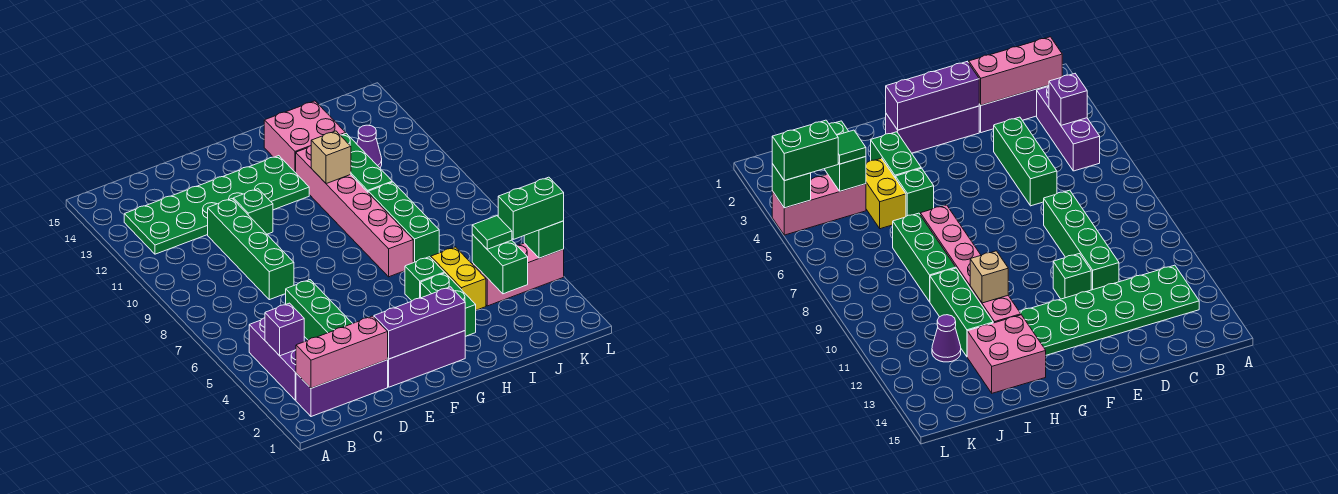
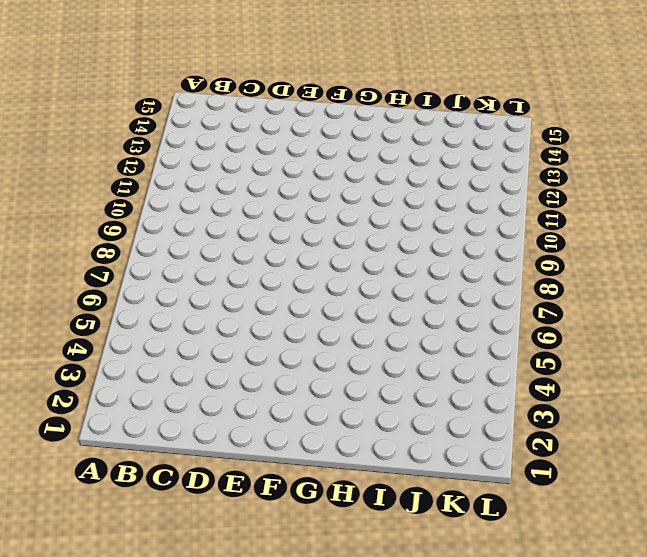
none -> purple brick B2:D2 level 1
none -> purple brick B3:B5 level 1
none -> green plate B12:G13 level 1

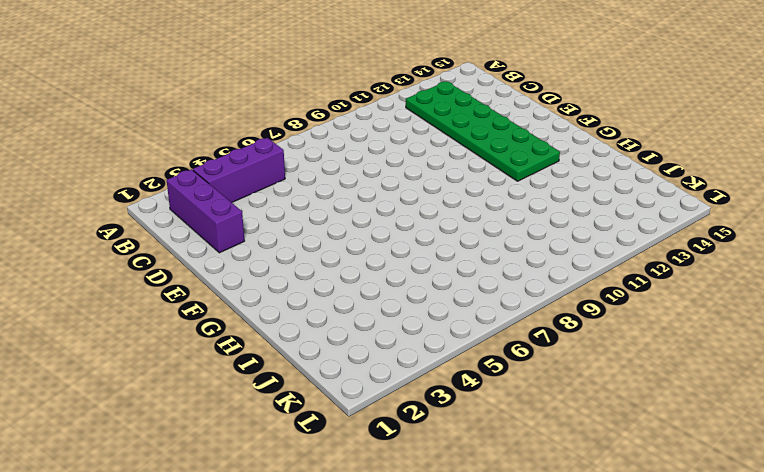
none -> green brick D4:D6 level 1
none -> green brick D8:D11 level 1
none -> purple brick E2:G2 level 1

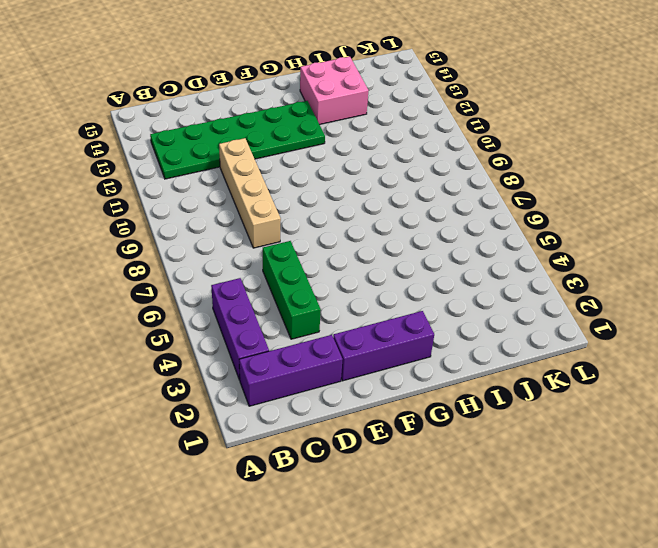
tan brick D8:D11 level 1 -> green brick D8:D11 level 1
none -> green brick E11 level 1
none -> green brick H3:H4 level 1
none -> green brick H5 level 1

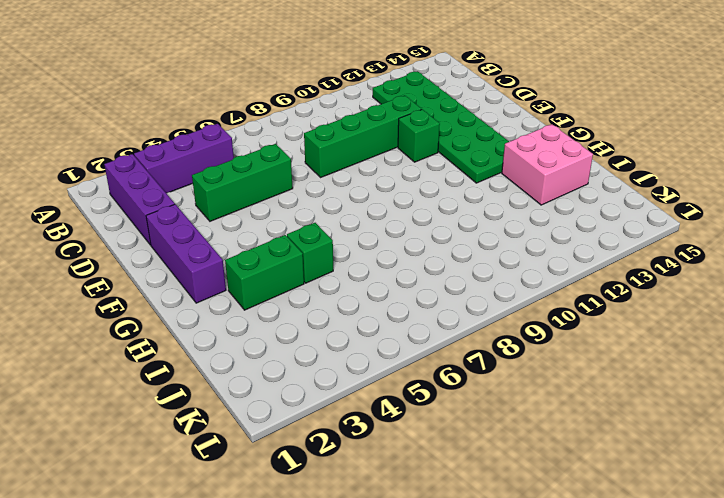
none -> pink brick H7:H12 level 1
none -> yellow brick I4:I5 level 1
none -> green brick I7:I9 level 1

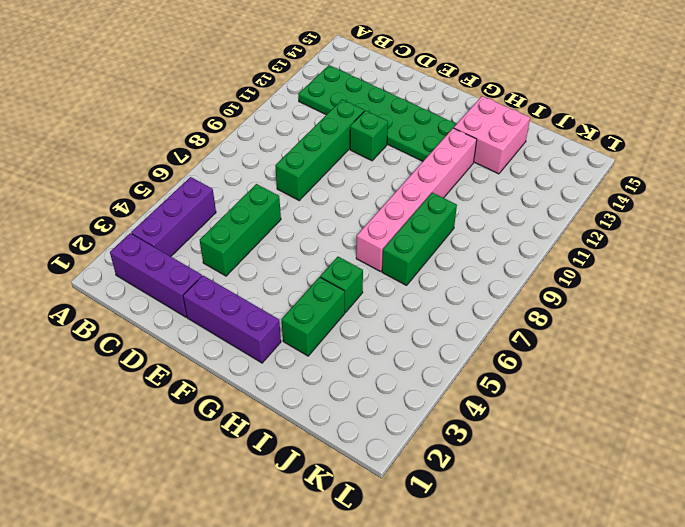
none -> yellow brick I4:I5 level 1
none -> green brick I10:I12 level 1
none -> pink brick J4:L4 level 1

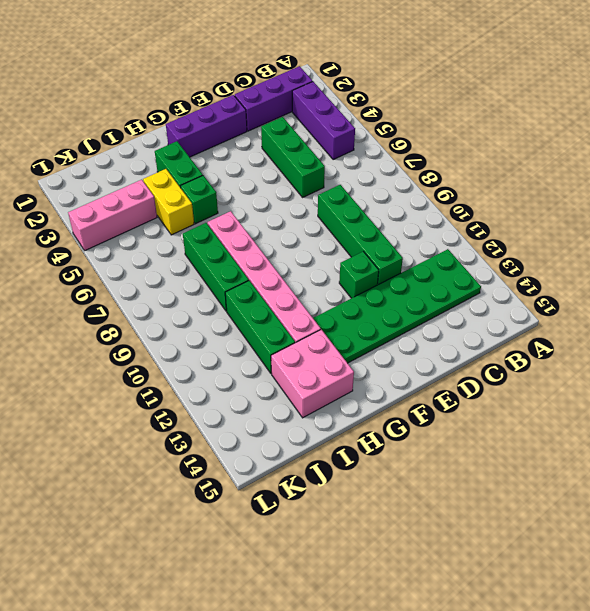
none -> purple cone J12 level 1
none -> pink brick B2:D2 level 2
none -> purple brick B4 level 2

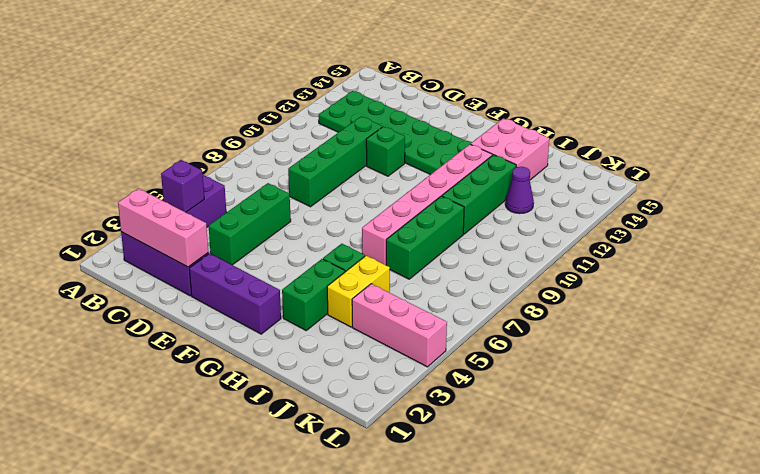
none -> purple brick E2:G2 level 2
none -> tan brick H11 level 2
none -> green brick J3:J4 level 2

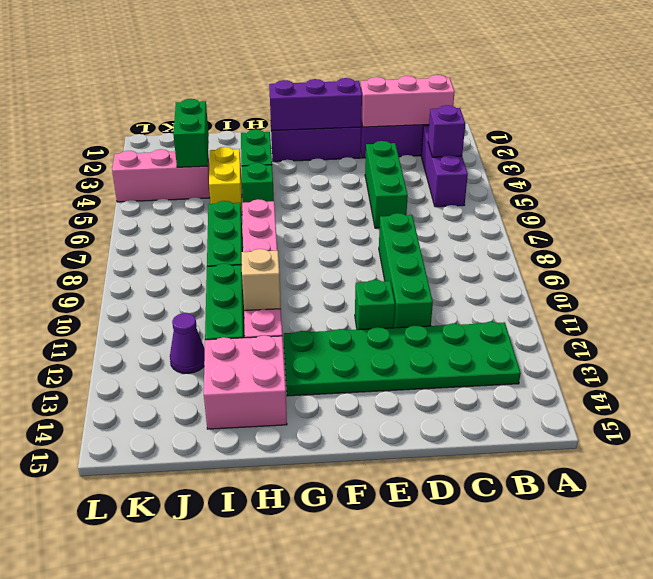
none -> green brick L4 level 2
none -> green tile J4 level 3
none -> green brick K4:L4 level 3

